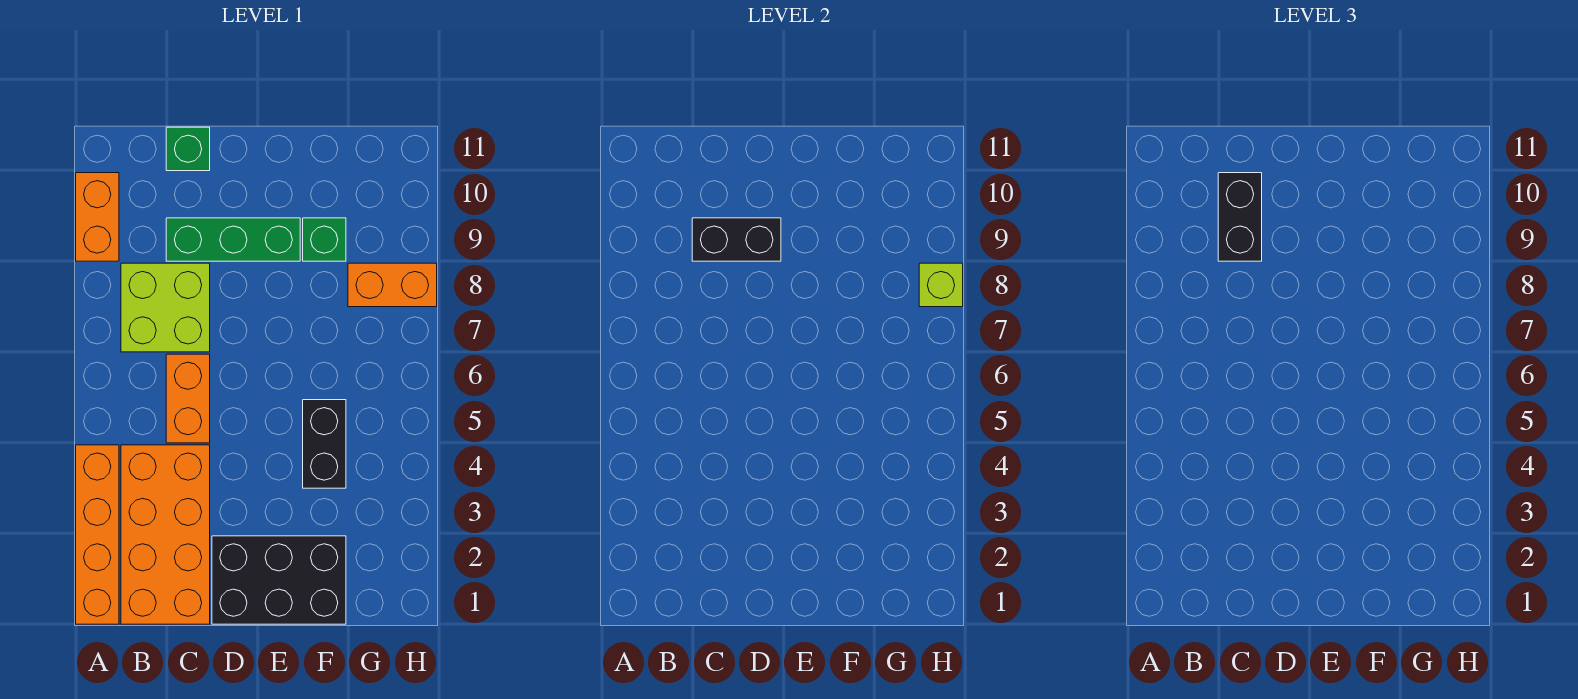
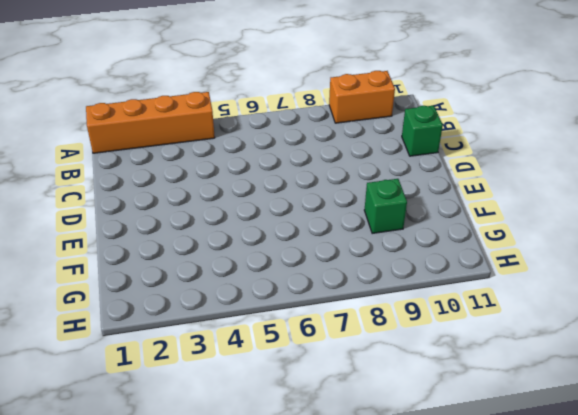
none -> orange brick B1:C4 level 1
none -> lime brick B7:C8 level 1
none -> orange brick C5:C6 level 1

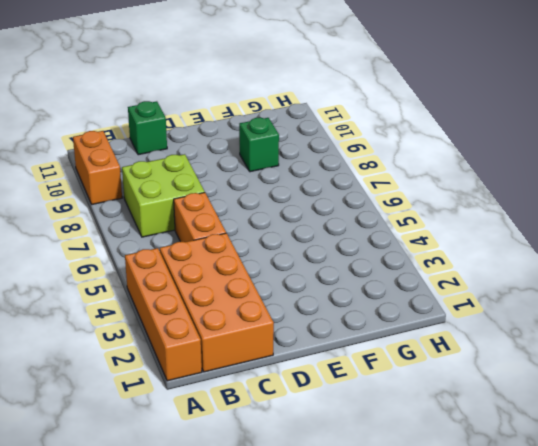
none -> green brick C9:E9 level 1
none -> black brick D1:F2 level 1
none -> black brick F4:F5 level 1

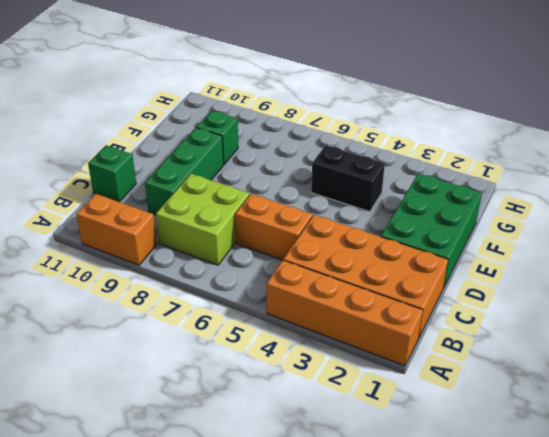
green brick D1:F2 level 1 -> black brick D1:F2 level 1
none -> orange brick G8:H8 level 1
none -> black brick C9:D9 level 2
none -> lime brick H8 level 2

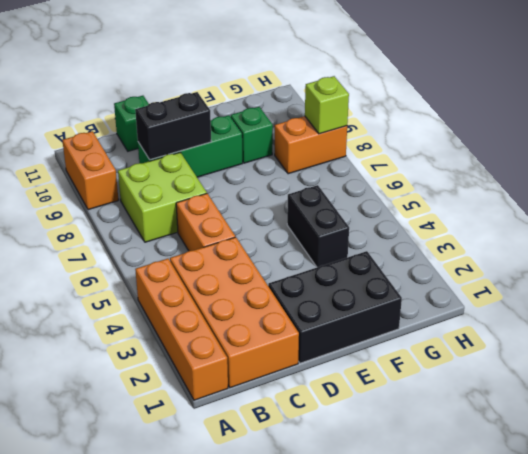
none -> black brick C9:C10 level 3

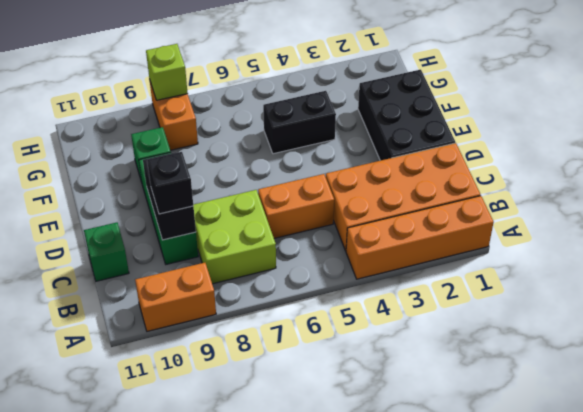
black brick C9 level 3 -> black brick C9:C10 level 3

